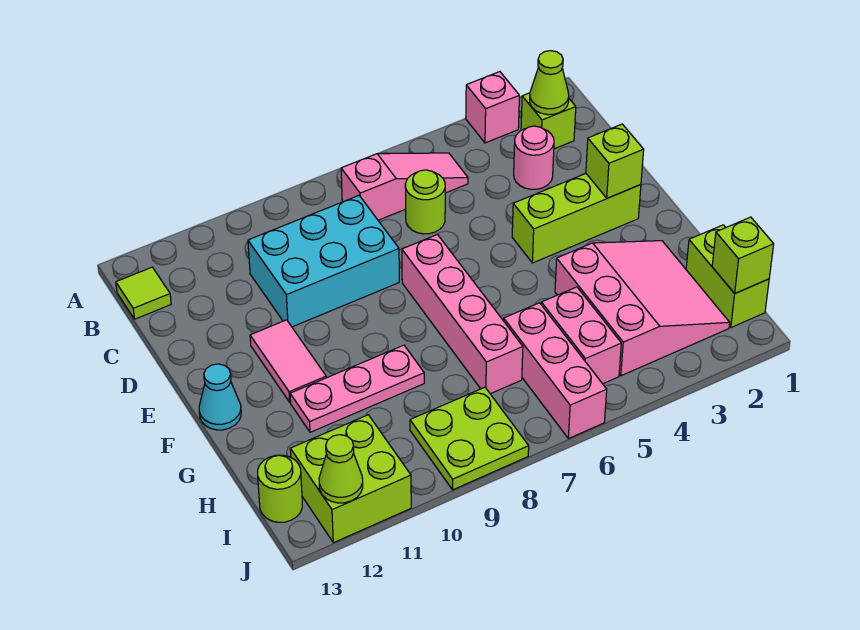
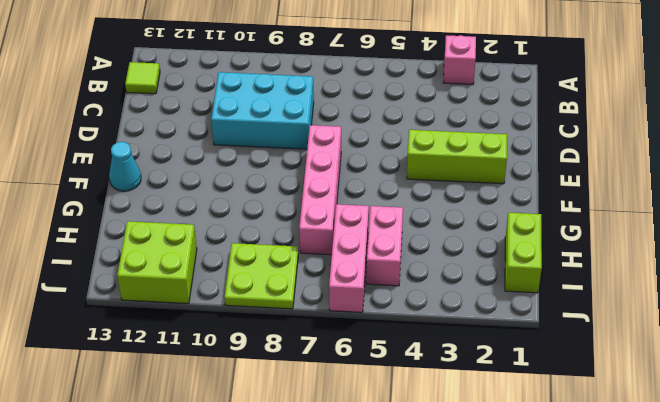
none -> lime brick B2 level 1
none -> pink slope B5:B7 level 1 top 7
none -> pink round brick C3 level 1

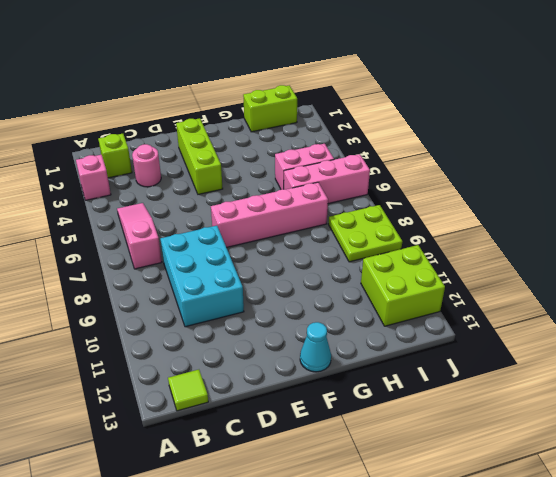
none -> lime round brick C6 level 1
none -> pink tile E11:F11 level 1
none -> pink slope G2:I4 level 1 top 4

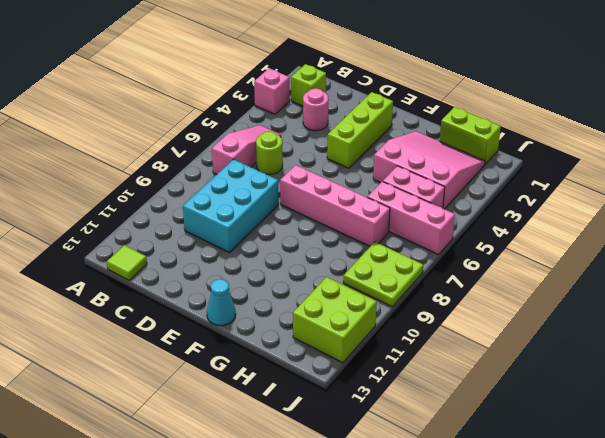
none -> pink tile E11:F11 level 1
none -> pink plate G9:G11 level 1
none -> lime round brick I13 level 1

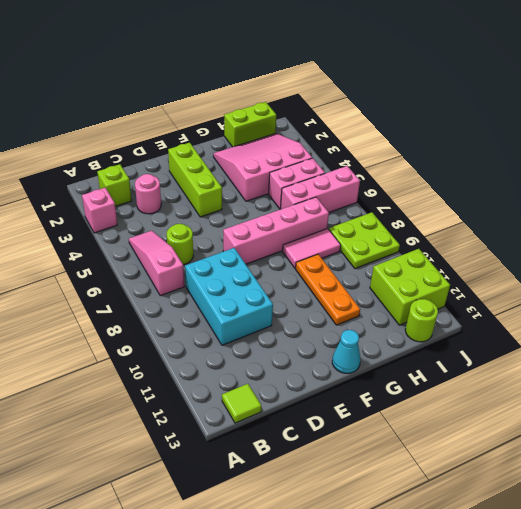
pink tile G8:H8 level 1 -> pink tile E11:F11 level 1
orange plate G9:G11 level 1 -> pink plate G9:G11 level 1
none -> lime cone B2 level 2
none -> lime brick E2 level 2
none -> lime brick I1 level 2

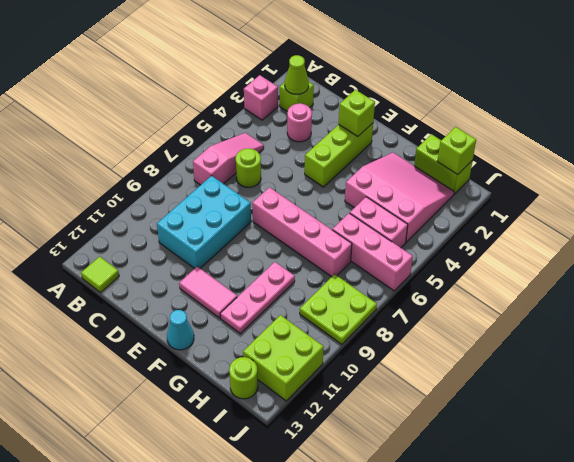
none -> lime cone J12 level 2

